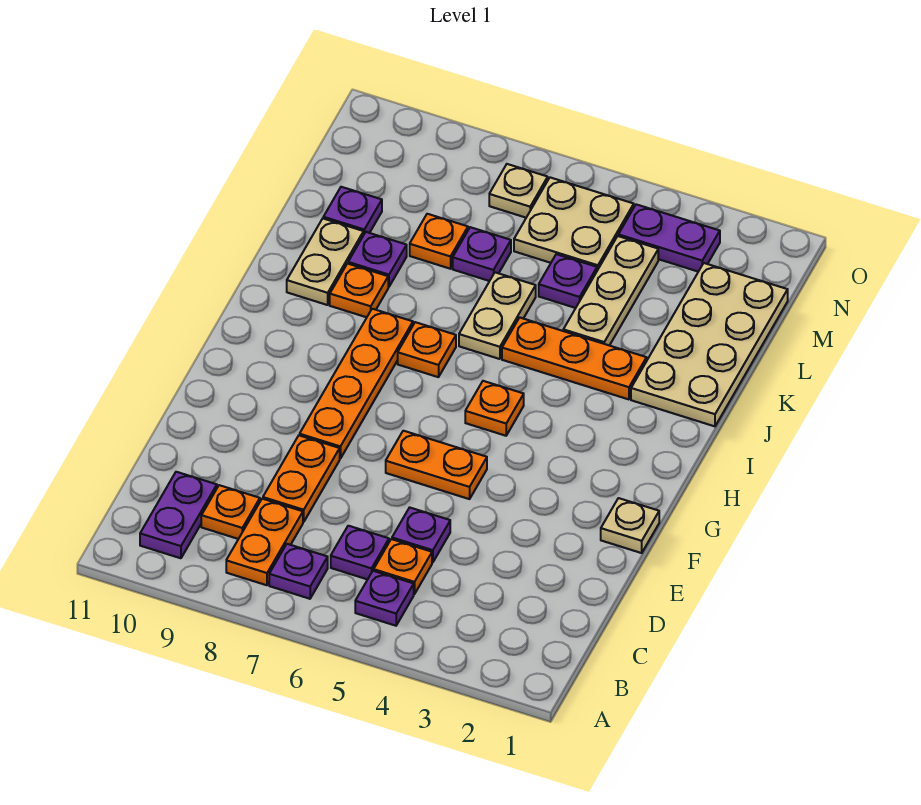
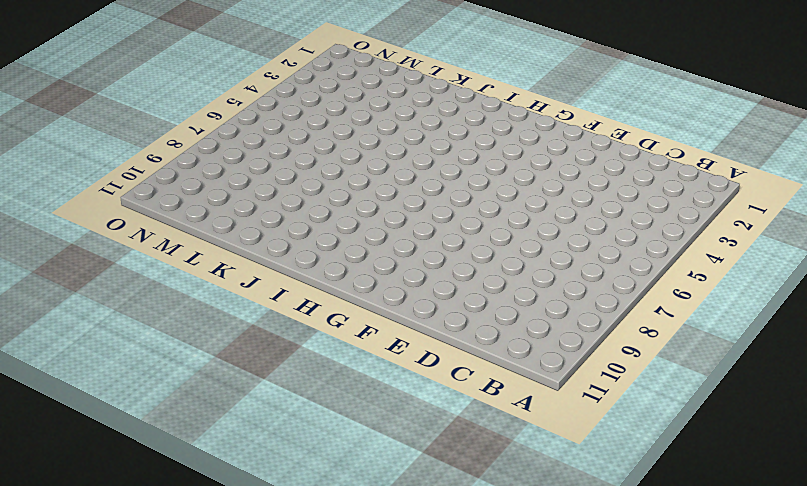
none -> purple plate B5 level 1
none -> purple plate B7 level 1
none -> orange plate B8:C8 level 1

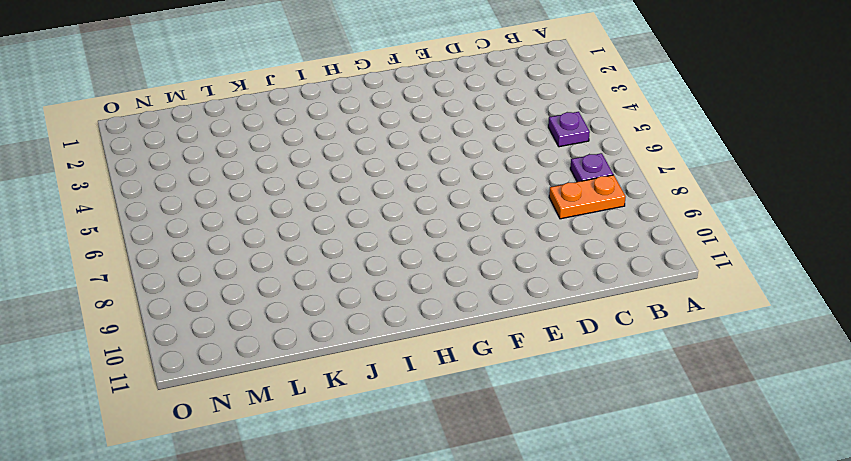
none -> purple plate B10:C10 level 1
none -> orange plate C5 level 1
none -> purple plate C6 level 1

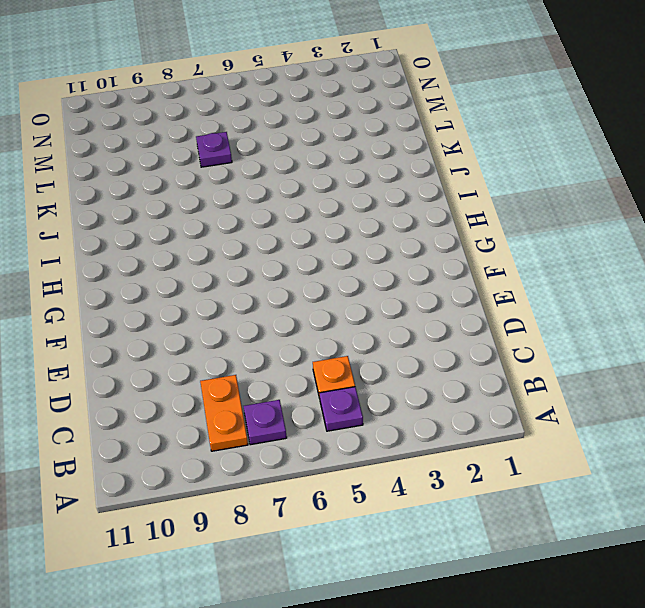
none -> purple plate B10:C10 level 1
none -> purple plate C6 level 1
none -> orange plate C9 level 1

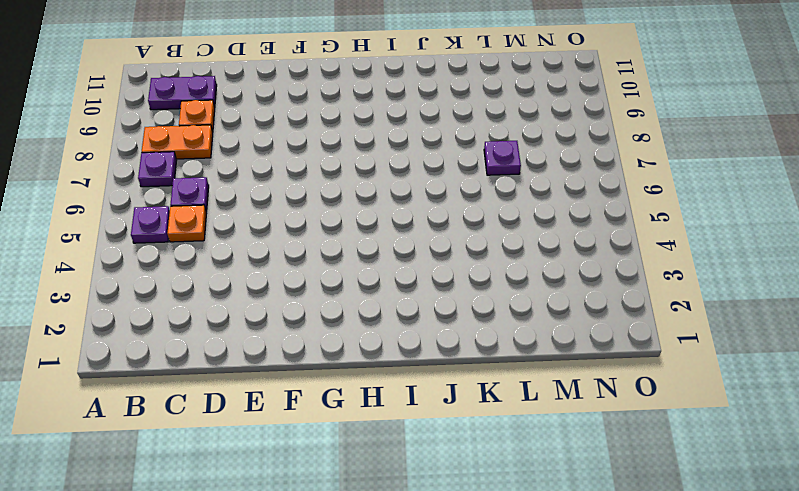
none -> purple plate D5 level 1
none -> orange plate D8:E8 level 1
none -> tan plate F1 level 1

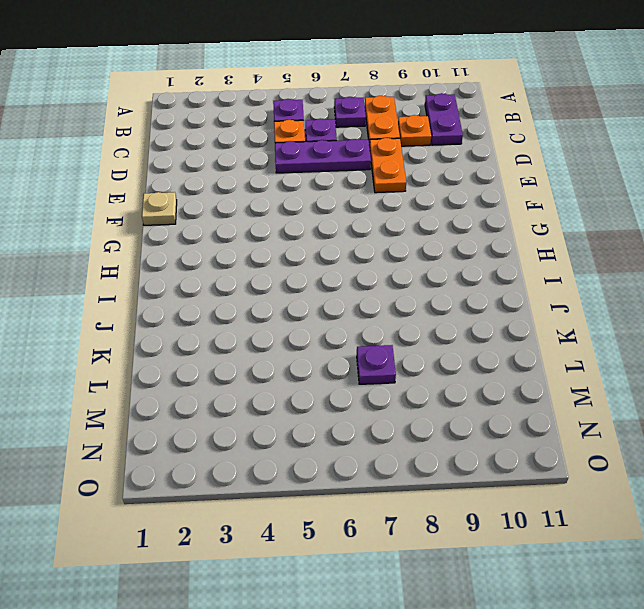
purple plate D5:D7 level 1 -> purple plate D5 level 1
none -> orange plate F5:F6 level 1
none -> orange plate F8:I8 level 1
none -> orange plate H5 level 1

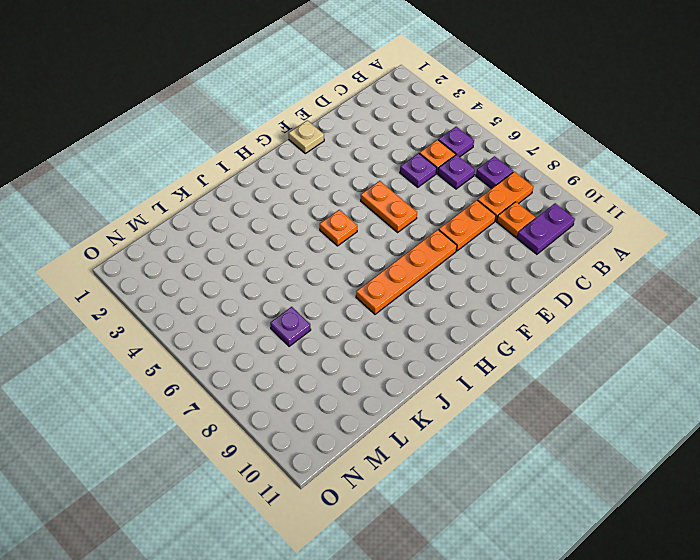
none -> orange plate I7 level 1
none -> tan plate J1:M2 level 1
none -> orange plate J3:J5 level 1

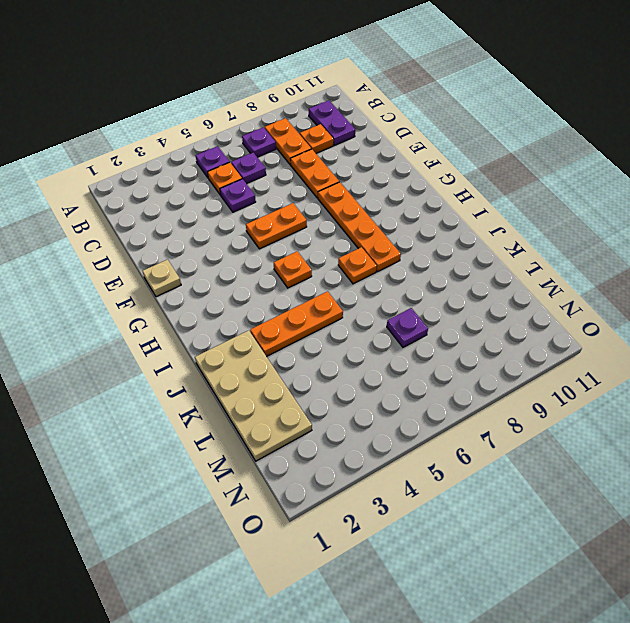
none -> tan plate J6:K6 level 1
none -> orange plate J9 level 1
none -> tan plate J10:K10 level 1

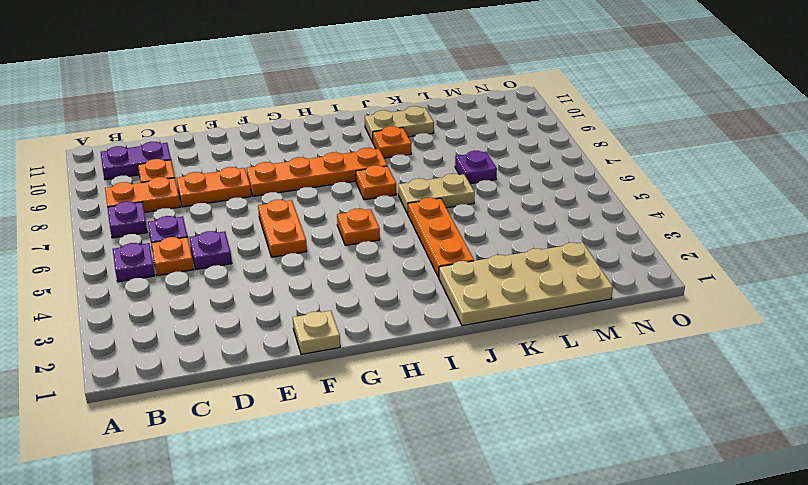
none -> tan plate K4:M4 level 1
none -> purple plate K9 level 1
none -> purple plate L5 level 1

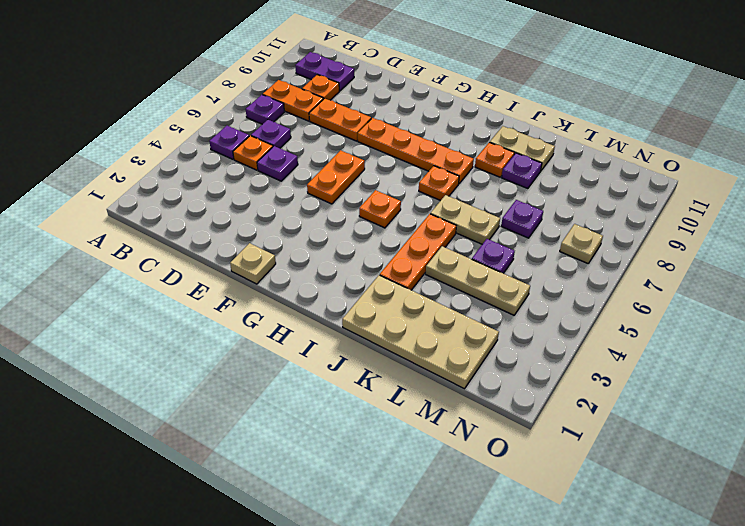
none -> orange plate L8 level 1
none -> purple plate L10 level 1
none -> tan plate M5:N6 level 1

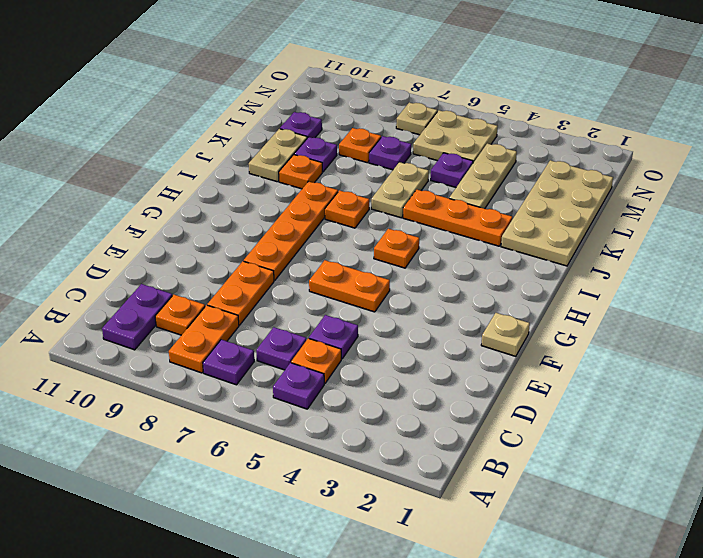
none -> purple plate N3:N4 level 1

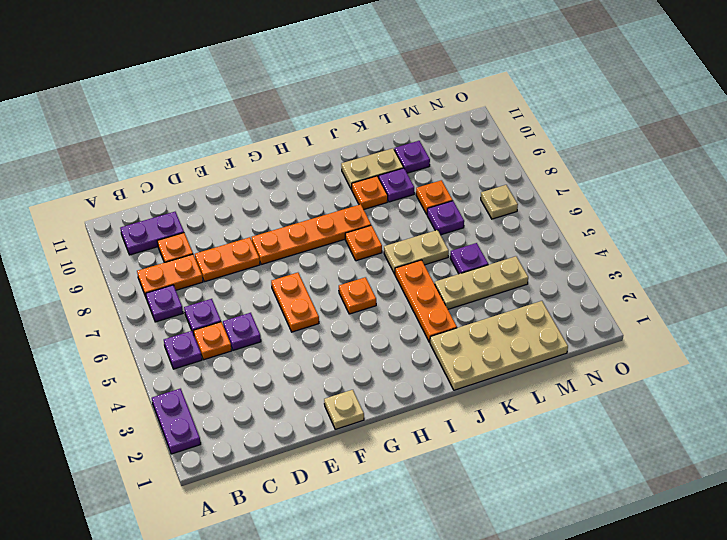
purple plate A2:A3 level 1 -> purple plate N3:N4 level 1
none -> tan plate M5:N6 level 1

